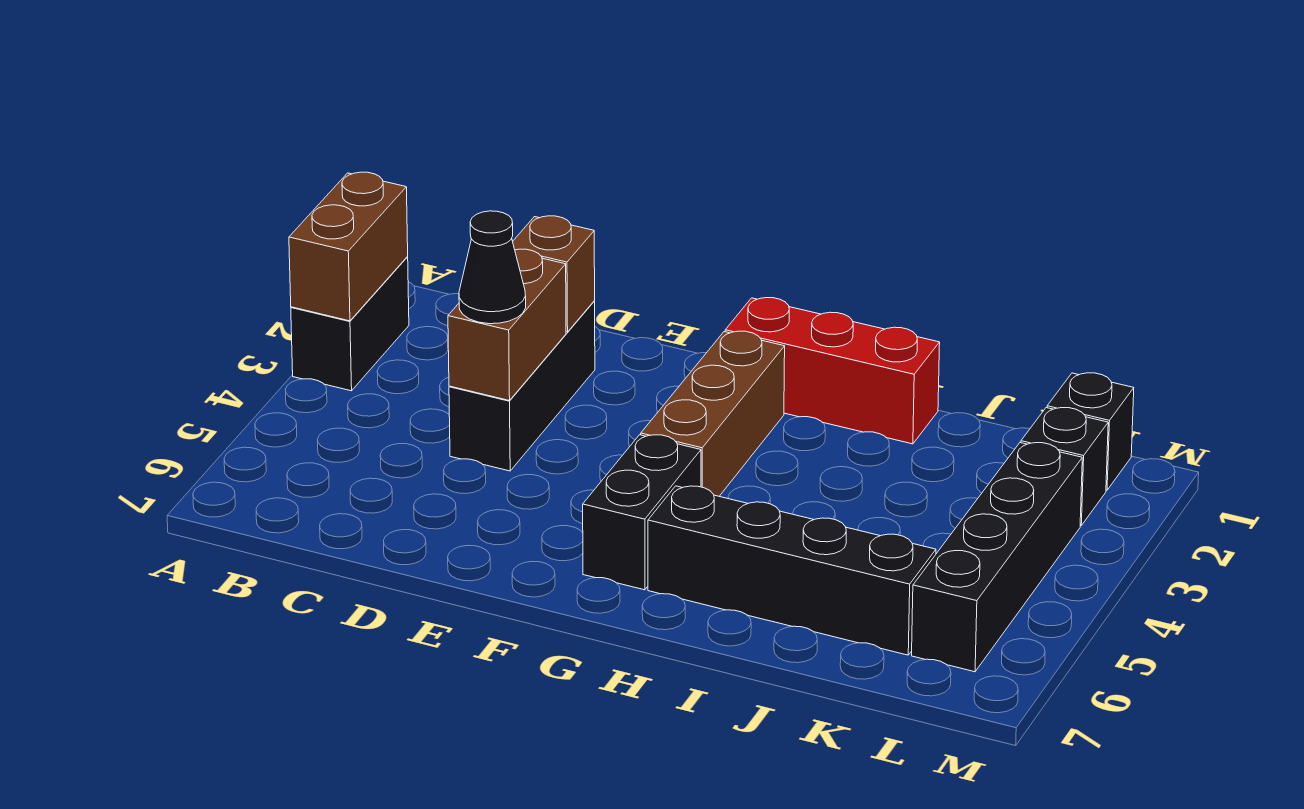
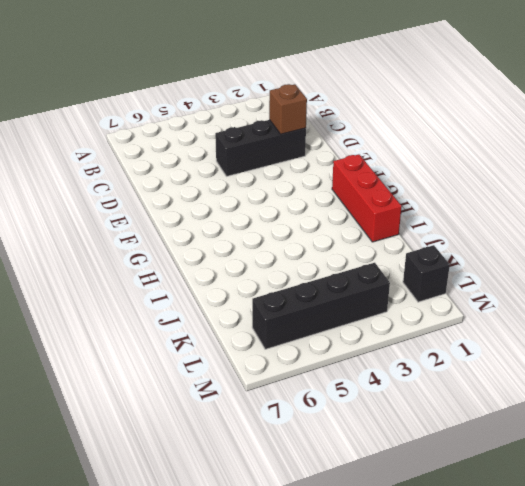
none -> black brick A2:A3 level 1
none -> brown brick G2:G4 level 1
none -> black brick G5:G6 level 1

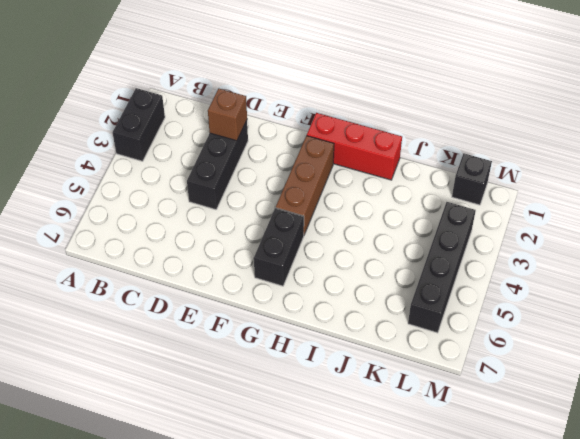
none -> black brick H6:K6 level 1
none -> black brick L2 level 1
none -> brown brick A2:A3 level 2

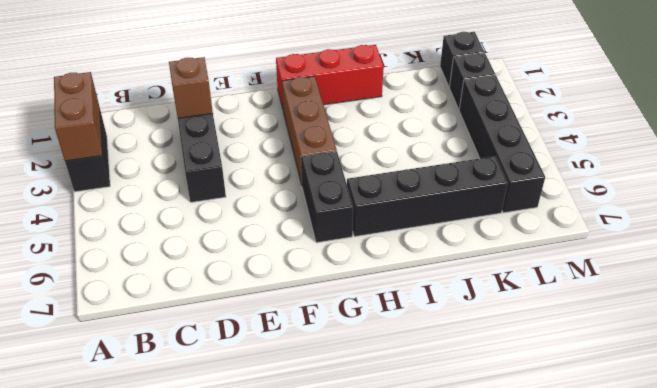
none -> brown brick D3:D4 level 2
none -> black cone D4 level 3

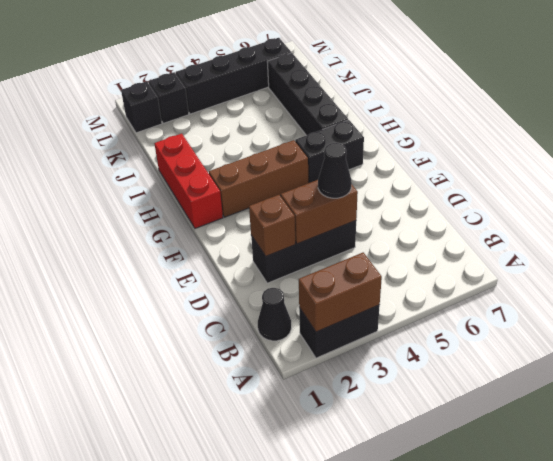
black cone B1 level 1 -> none

